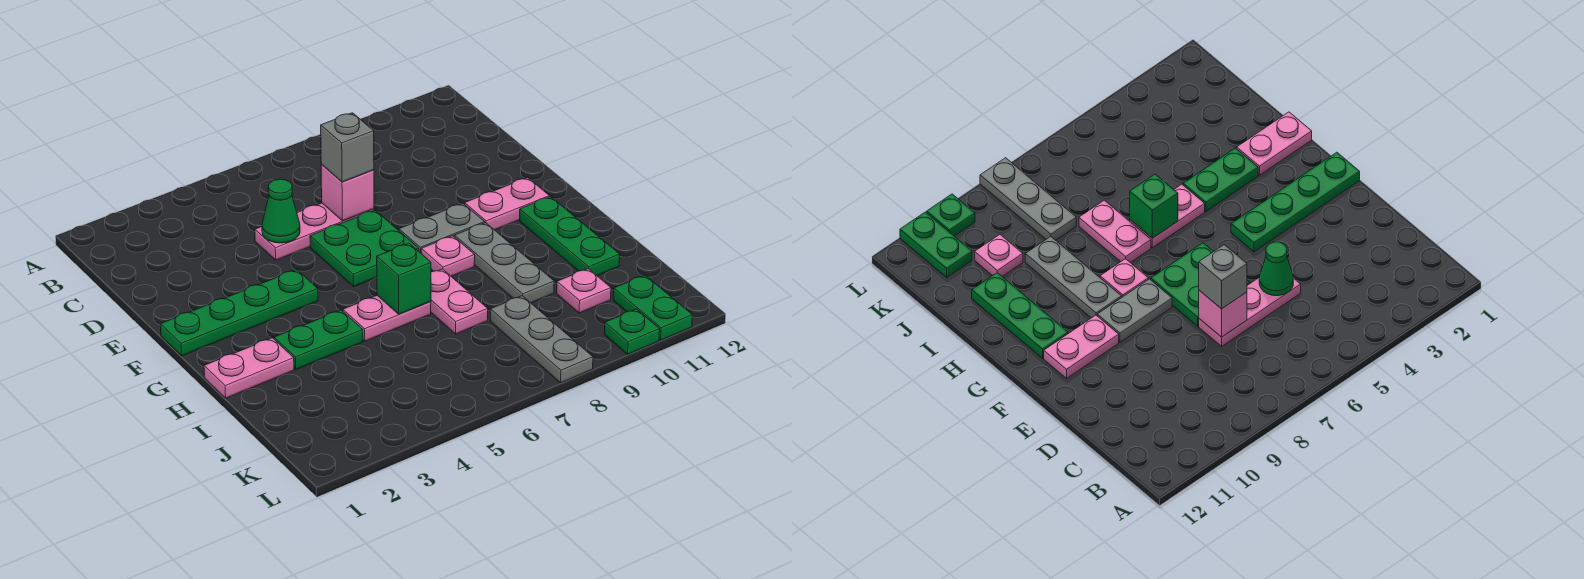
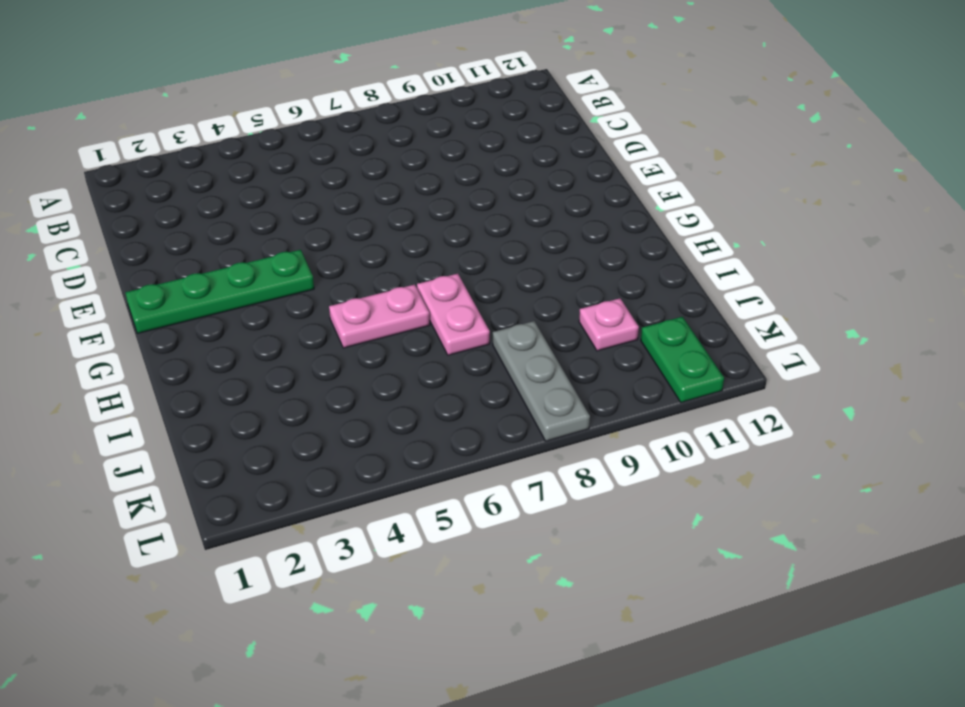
none -> pink plate D5:D7 level 1
none -> green plate E6:F7 level 1
none -> grey plate F8:F9 level 1

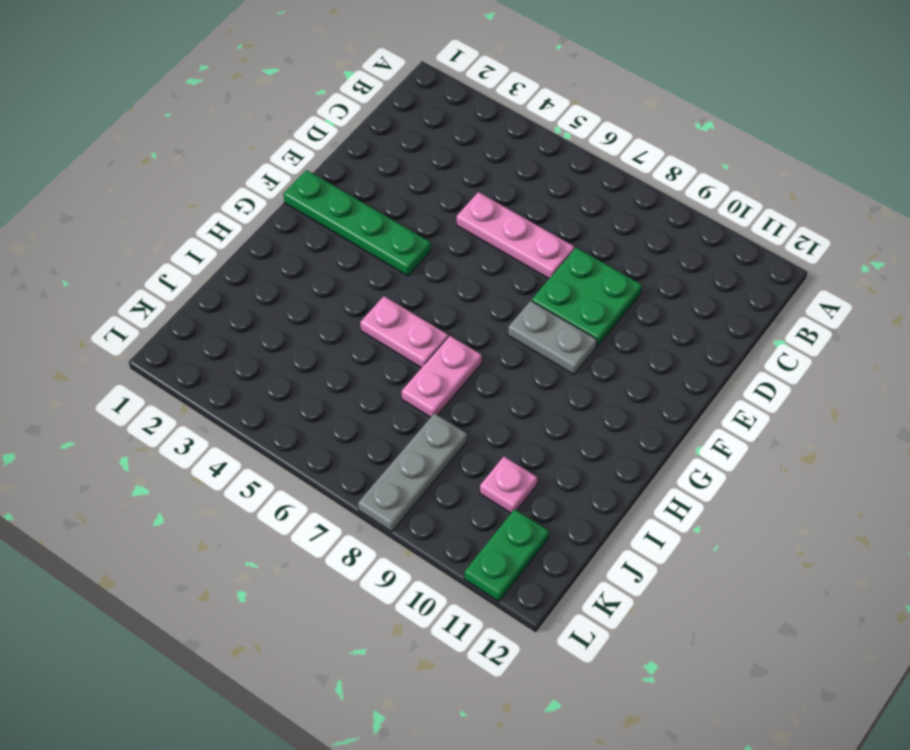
green plate D8:E9 level 1 -> green plate E6:F7 level 1
none -> pink plate F10:F11 level 1
none -> pink plate G8 level 1
none -> grey plate G9:I9 level 1

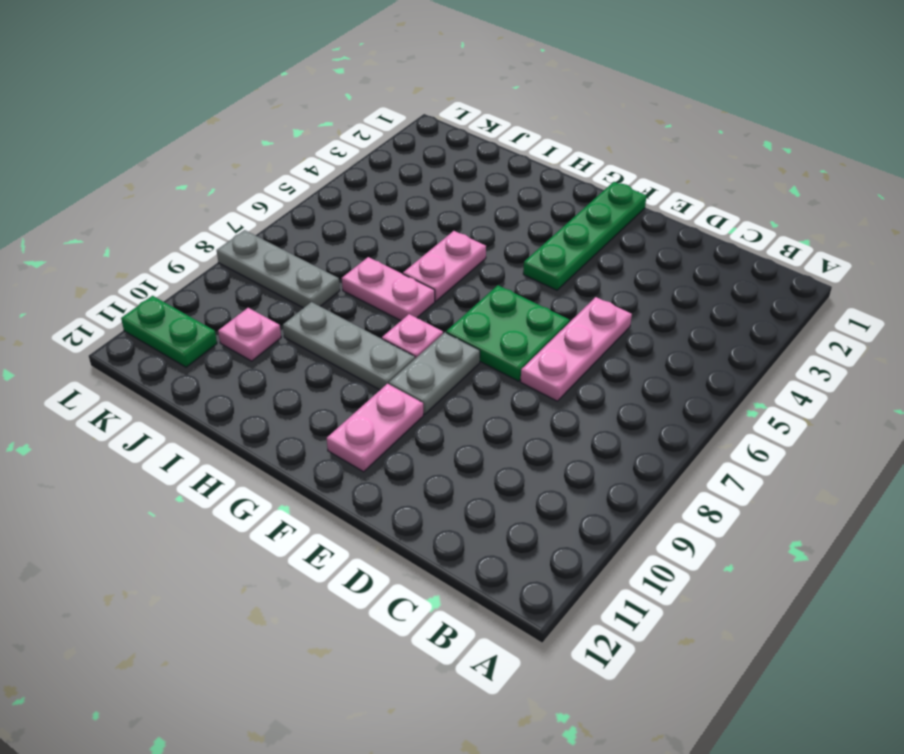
none -> green plate G11:I11 level 1
none -> pink plate H1:H2 level 1
none -> green plate H3:H4 level 1

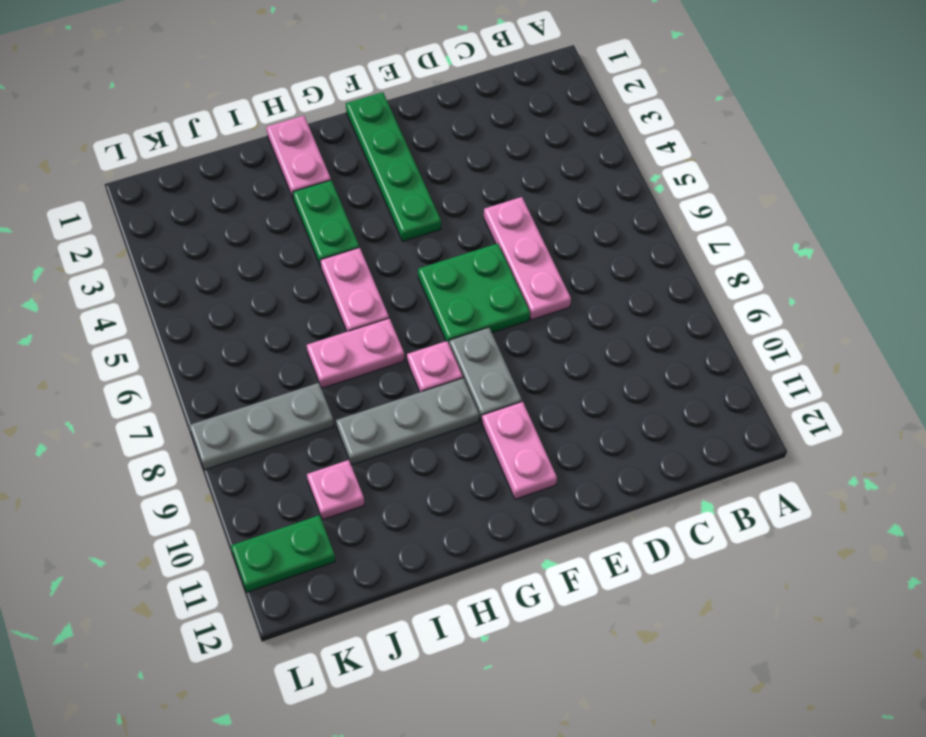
none -> green plate G11:I11 level 1
none -> green plate L10 level 1
none -> green cone D5 level 2

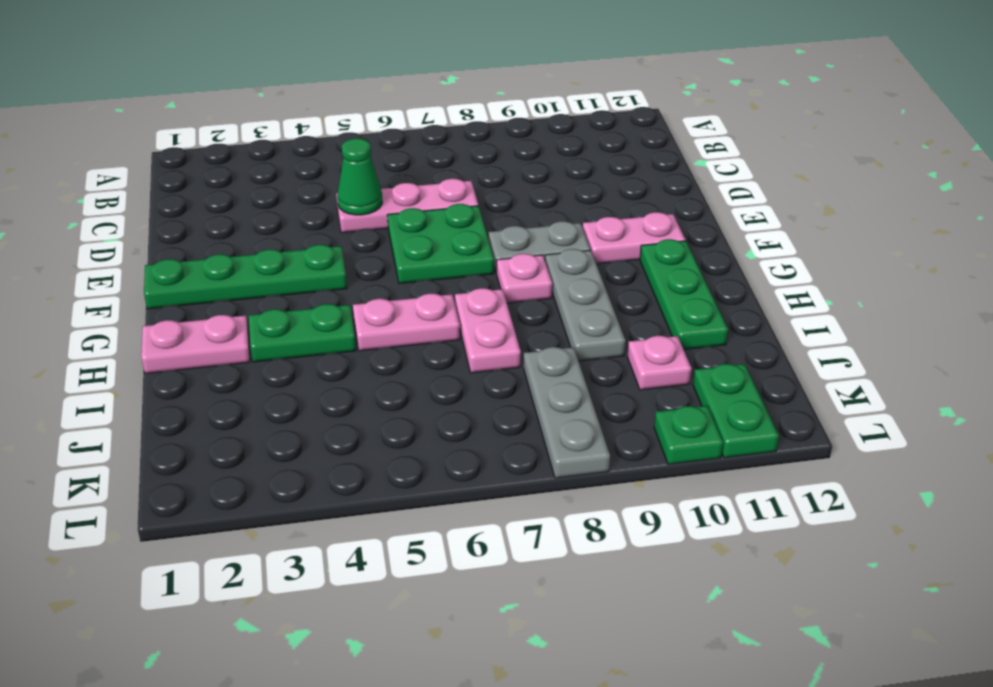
none -> pink brick D7 level 2
none -> green brick H6 level 2
none -> grey brick D7 level 3

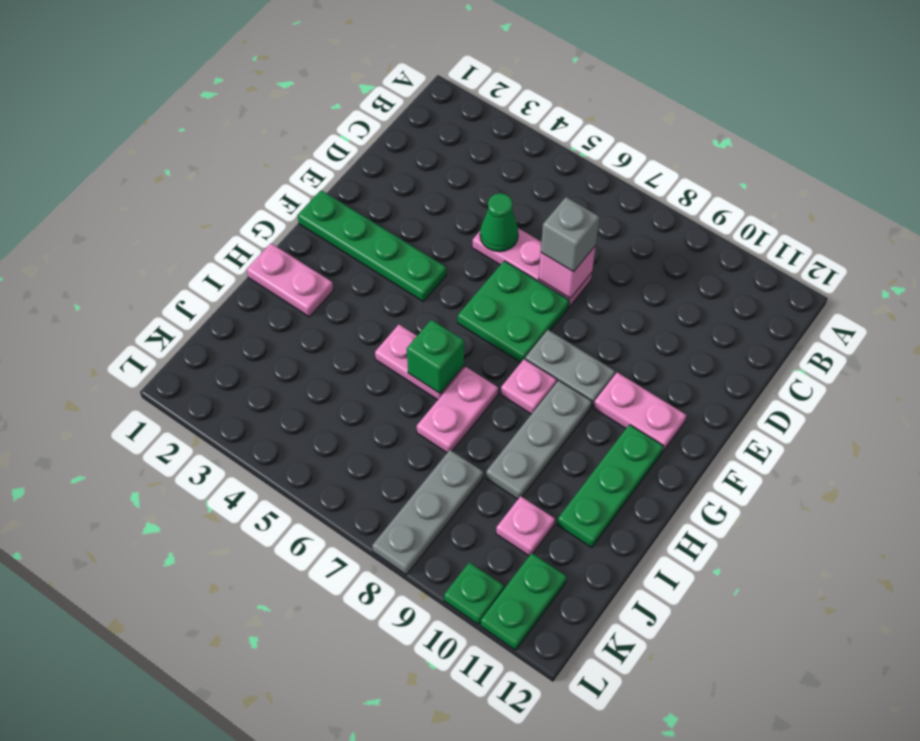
none -> green plate H3:H4 level 1

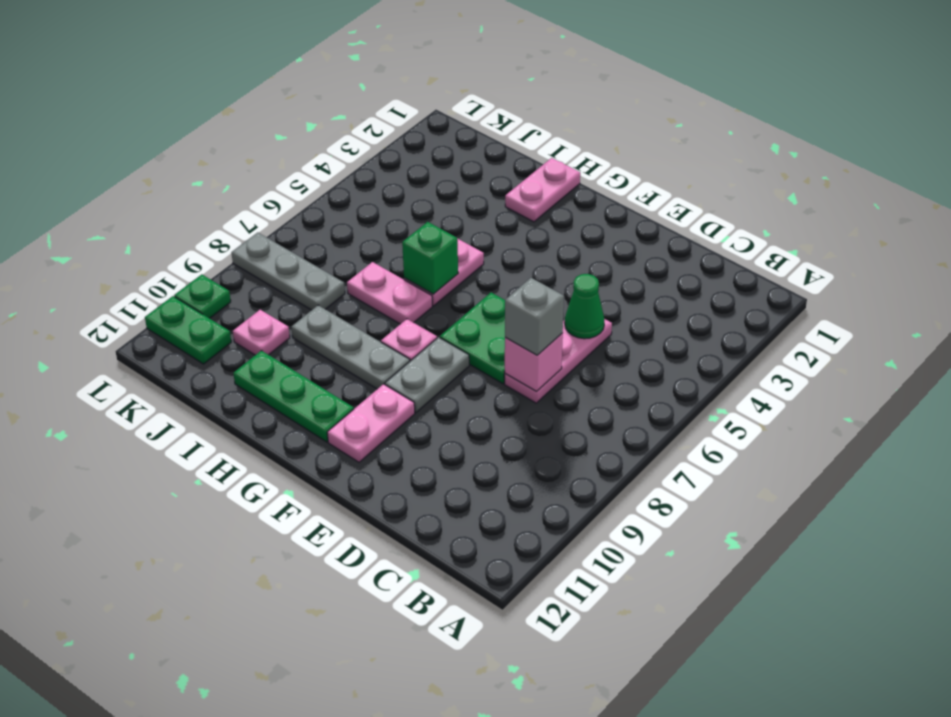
none -> green plate F1:F4 level 1
none -> green plate H3:H4 level 1

